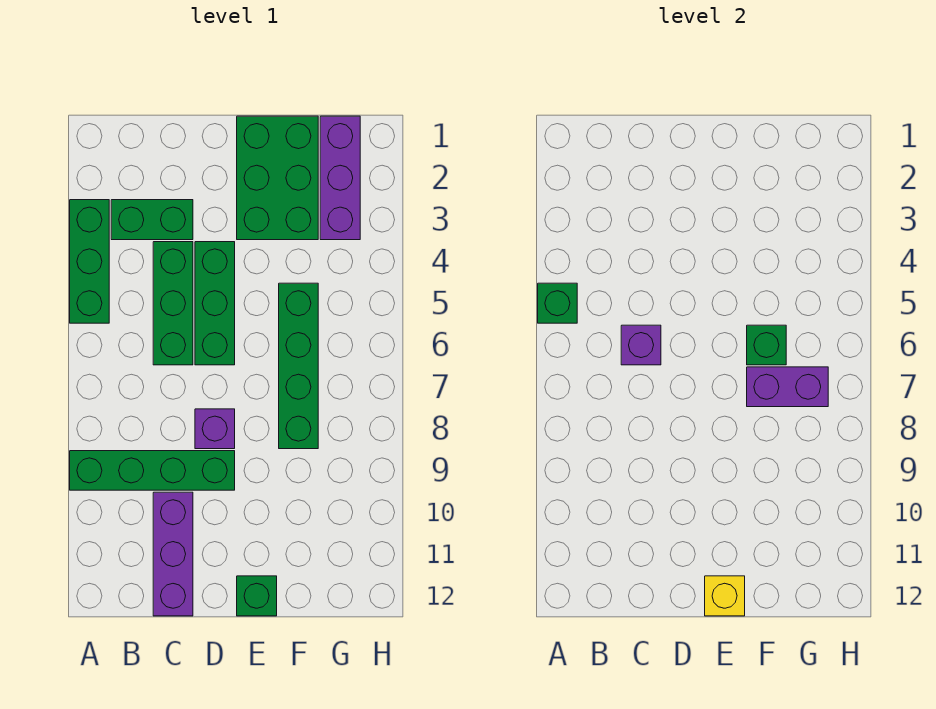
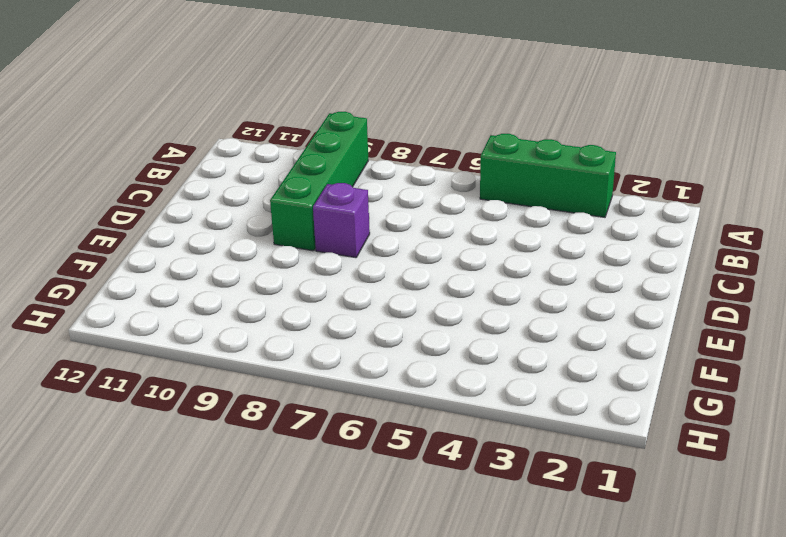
none -> green brick B3:C3 level 1
none -> green brick C4:C6 level 1
none -> purple brick C10:C12 level 1

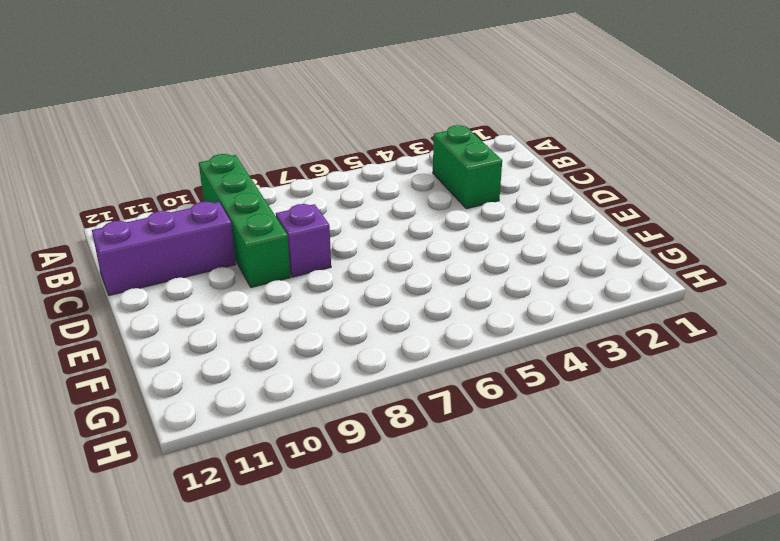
none -> green brick A3:A5 level 1
none -> green brick C4:C6 level 1
none -> green brick D4:D6 level 1

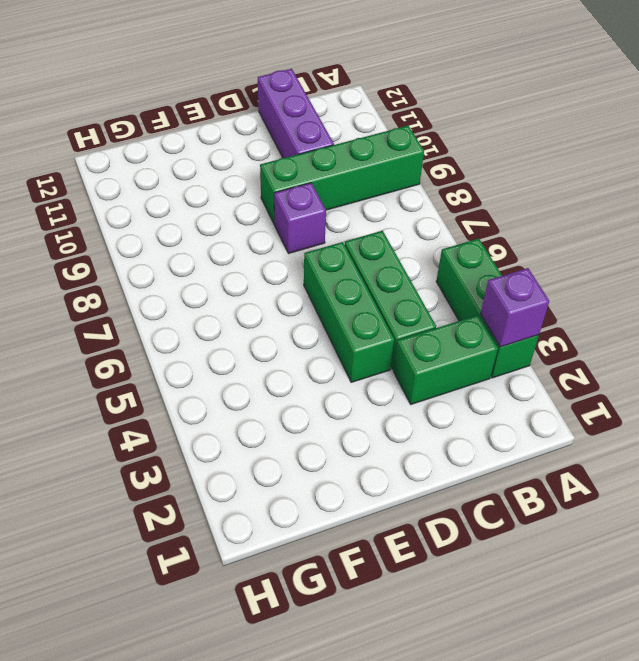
purple brick A3 level 2 -> purple brick C6 level 2
none -> green brick E1:F3 level 1
none -> green brick E12 level 1
none -> green brick F5:F8 level 1

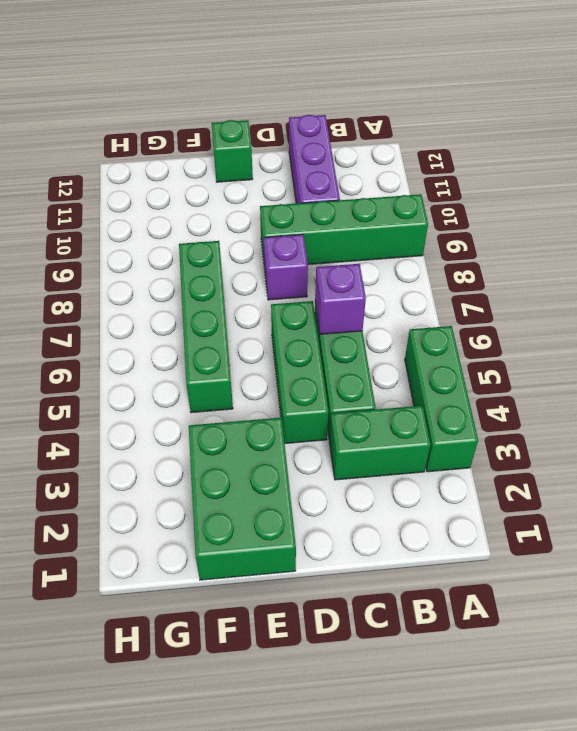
none -> purple brick G1:G3 level 1
none -> green brick A5 level 2
none -> yellow brick E12 level 2

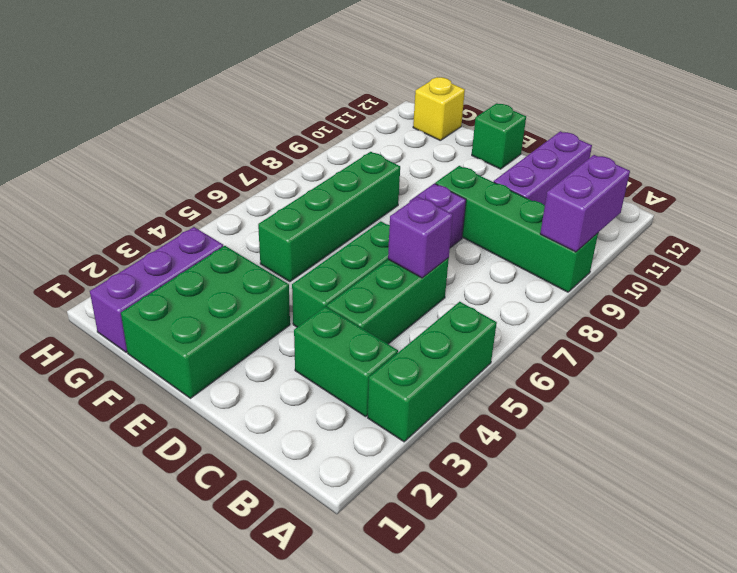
purple brick A9:A10 level 2 -> purple brick F7:G7 level 2
yellow brick G12 level 1 -> yellow brick E12 level 2
none -> green brick A5 level 2
none -> green brick F6 level 2

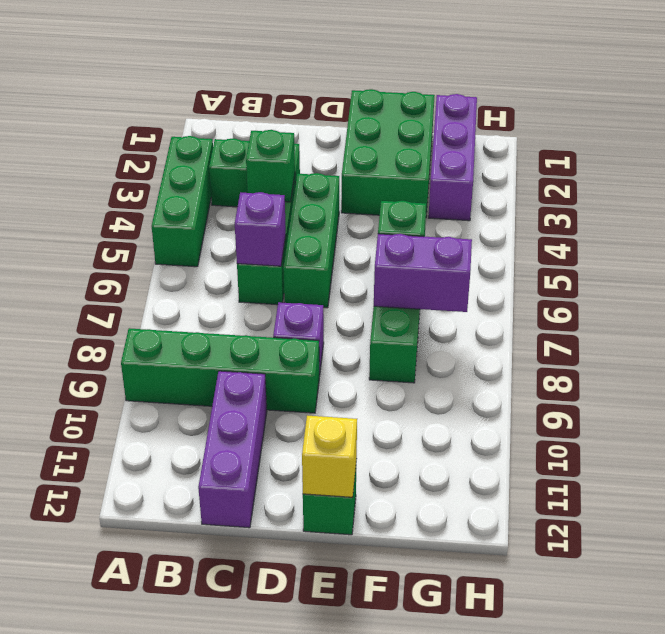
green brick C4 level 2 -> green brick A5 level 2

